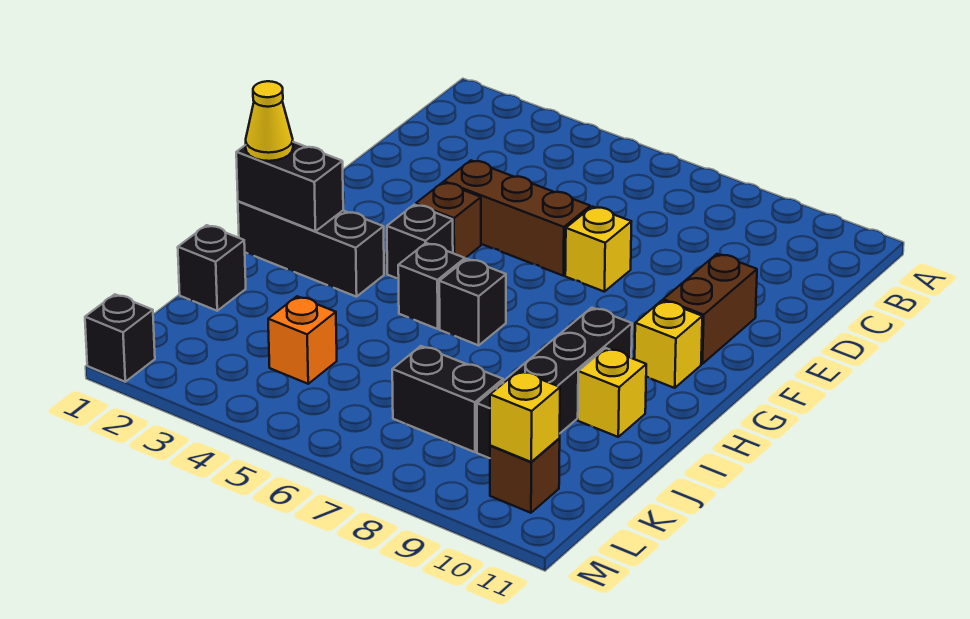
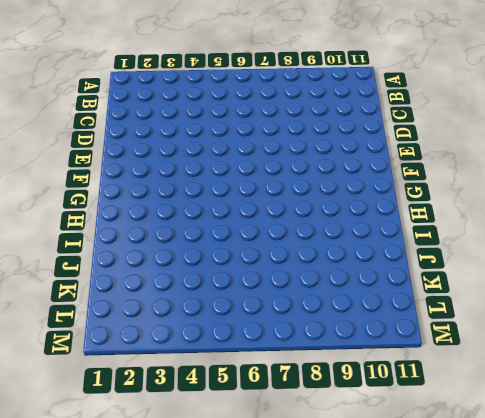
none -> brown brick E4:E6 level 1
none -> yellow brick E7 level 1
none -> brown brick E10:F10 level 1

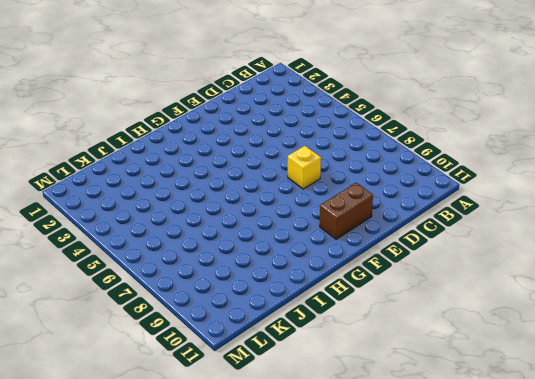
none -> brown brick E4:E6 level 1
none -> brown brick F4 level 1
none -> black brick G4 level 1

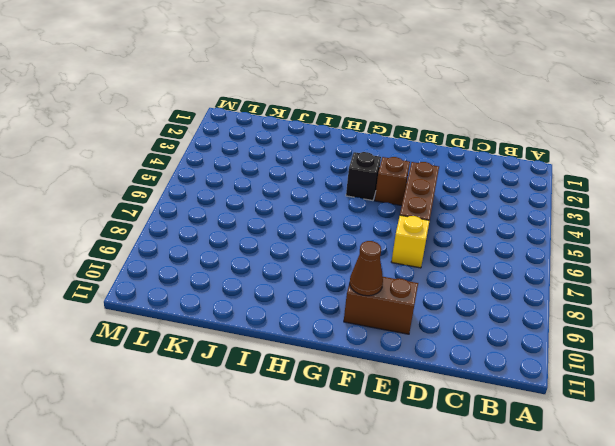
brown cone F10 level 2 -> none
none -> yellow brick G10 level 1
none -> black brick H1:H3 level 1
none -> black brick H5 level 1

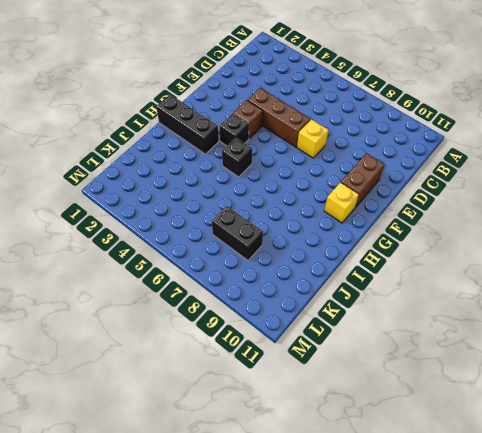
none -> black brick H6 level 1
none -> black brick H9:K9 level 1
none -> yellow brick I10 level 1

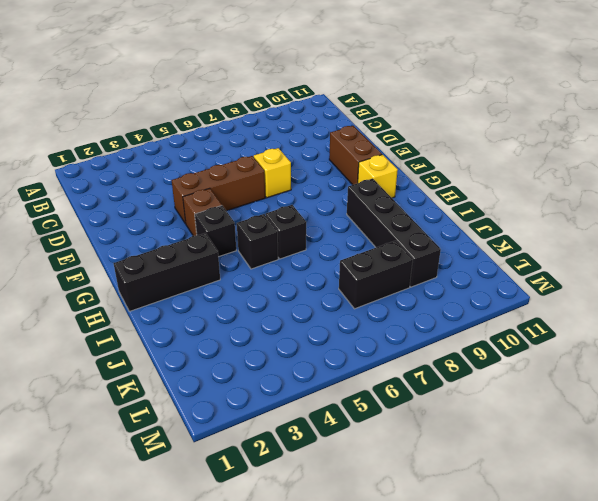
none -> yellow brick I10 level 1
none -> black brick J1 level 1
none -> orange brick K4 level 1

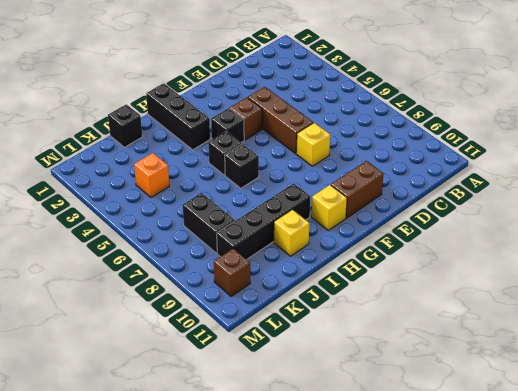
none -> black brick M1 level 1
none -> black brick H1:H2 level 2
none -> yellow brick L10 level 2

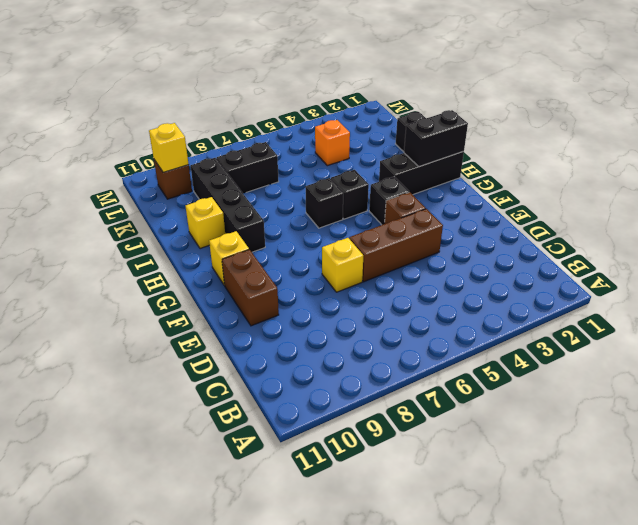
none -> black brick M1 level 1
none -> yellow cone H1 level 3

